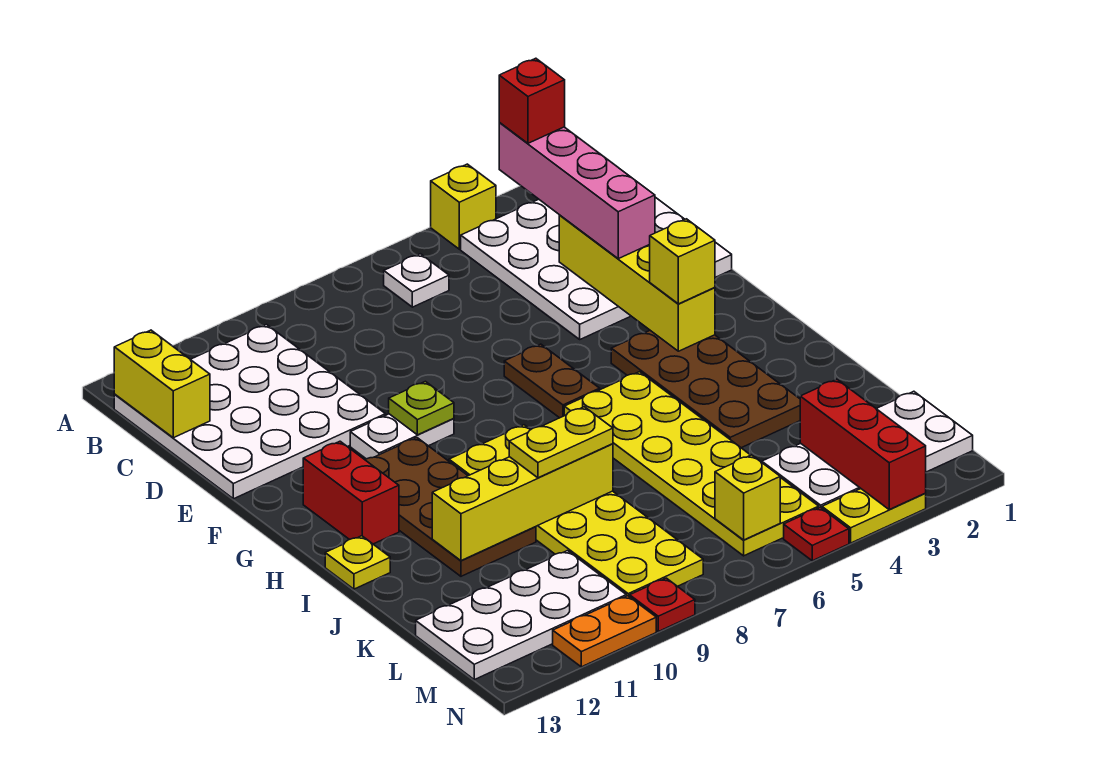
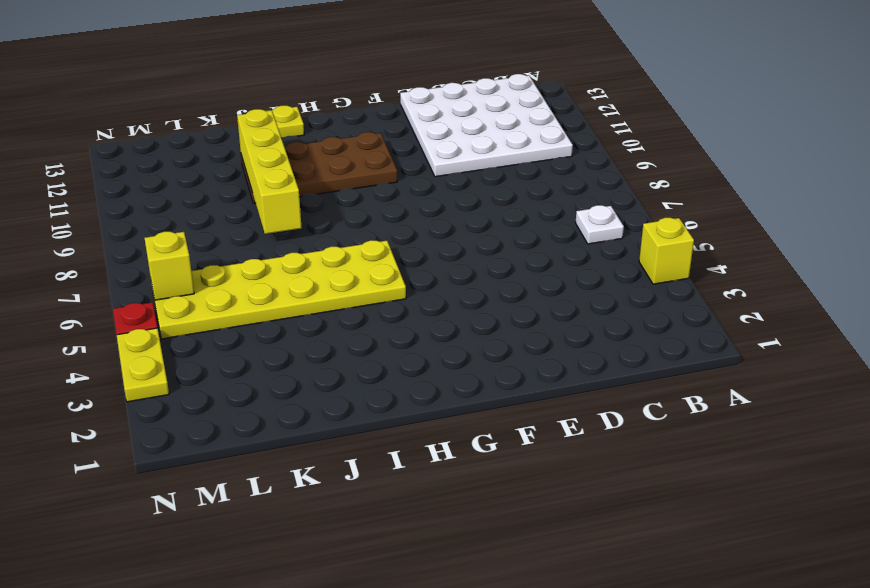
none -> white plate B1:E4 level 1
none -> brown plate F6:G6 level 1
none -> white plate F9:F10 level 1

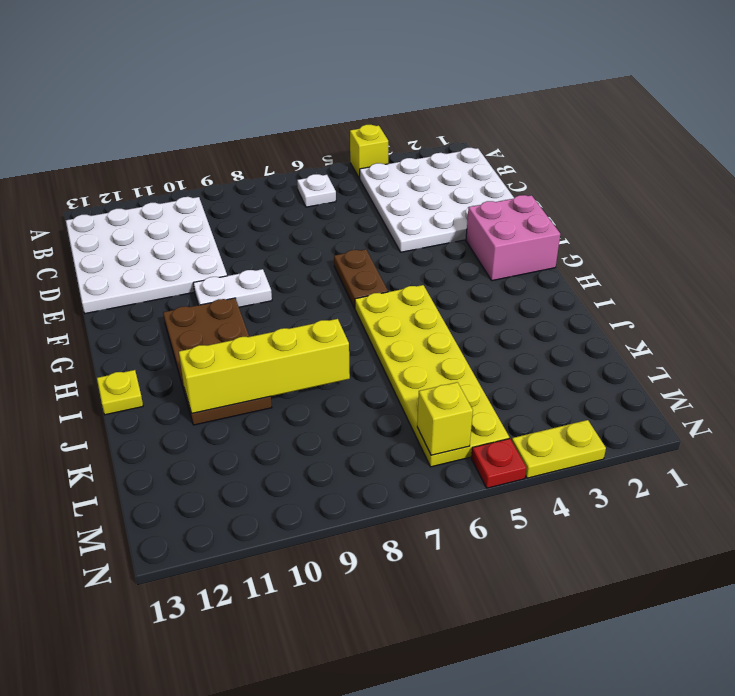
pink brick F1:G2 level 1 -> none
none -> brown plate G3:J4 level 1
none -> red brick G12:H12 level 1
none -> yellow plate H8:M9 level 1

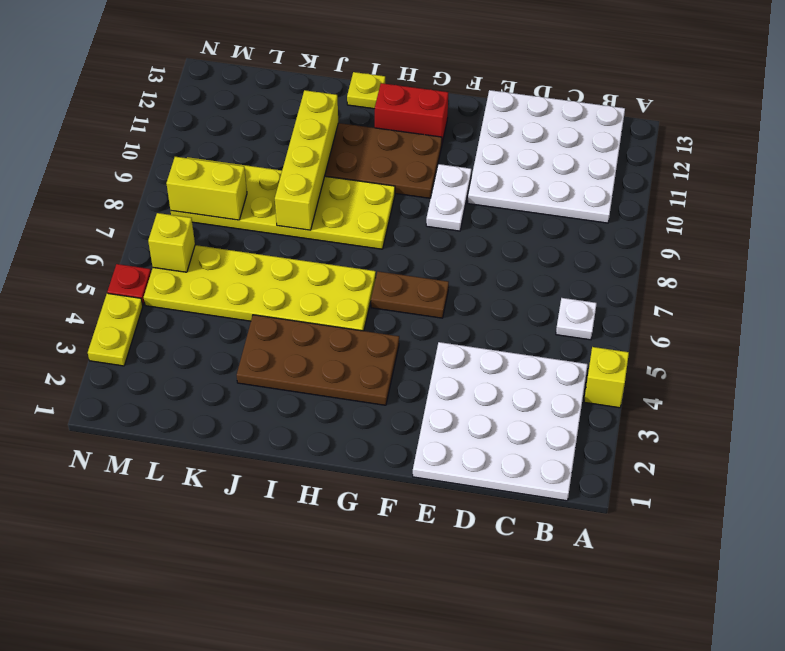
yellow brick L8:M8 level 2 -> yellow brick B13:C13 level 2
none -> white plate L1:M4 level 1
none -> white plate L10:M13 level 1
none -> red plate N9 level 1

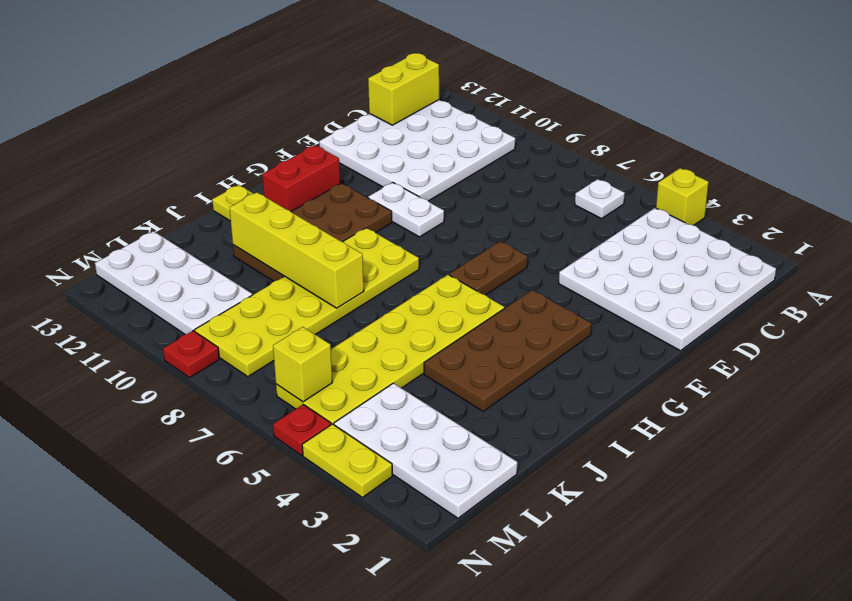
none -> orange plate N10:N11 level 1
none -> yellow brick D3:G3 level 2
none -> lime plate F9 level 2

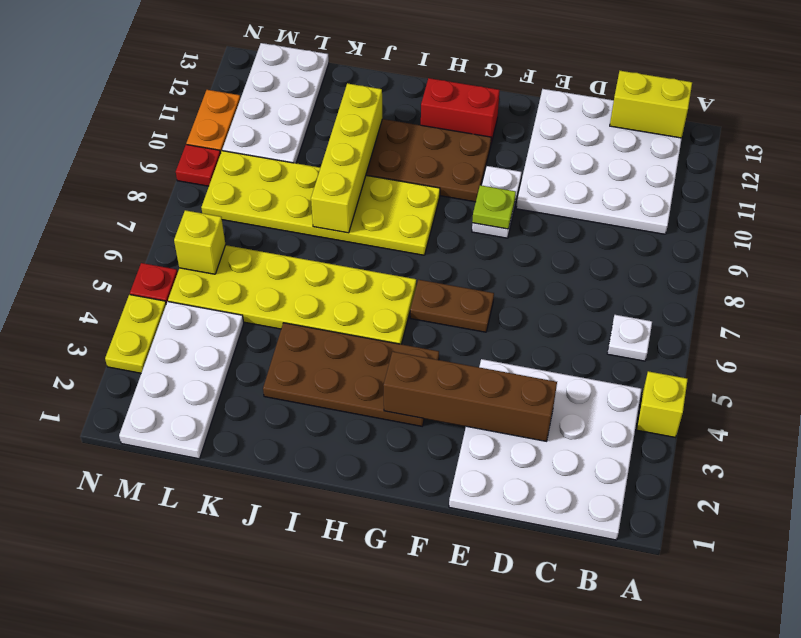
brown brick D3:G3 level 2 -> yellow brick D3:G3 level 2
none -> yellow plate I13 level 1
none -> red brick L3:N3 level 2
none -> pink brick B3:E3 level 3

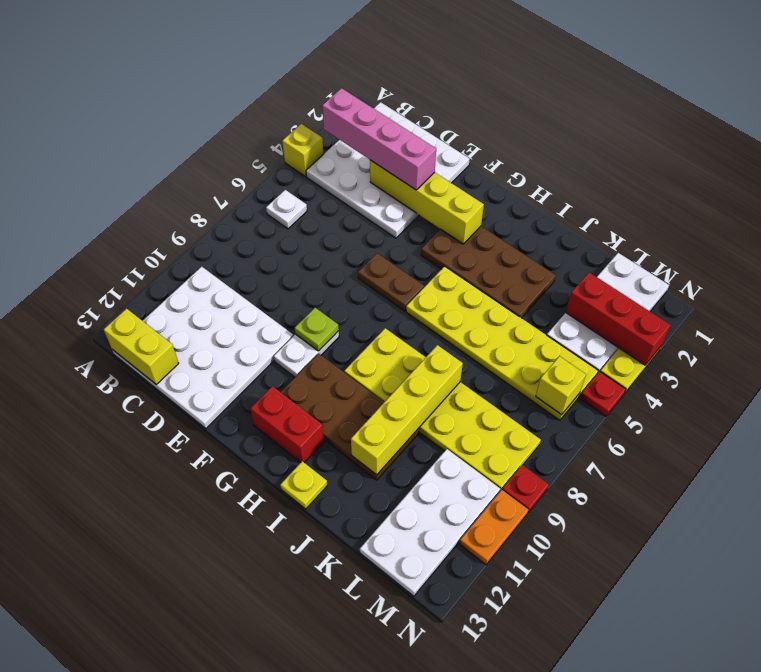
none -> yellow brick G3 level 3
none -> yellow plate J8:J9 level 3
none -> red brick B3 level 4

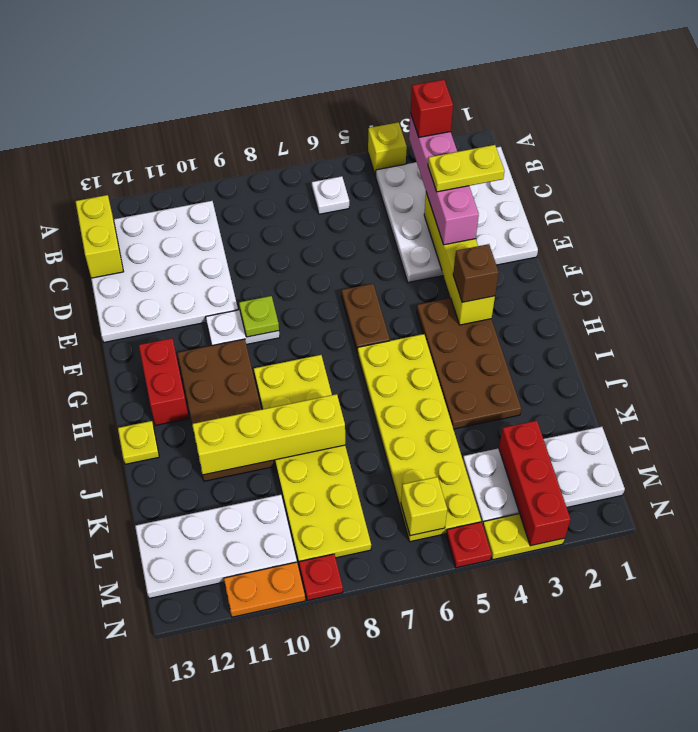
yellow plate D2:D3 level 4 -> yellow plate J8:J9 level 3
brown brick G3 level 3 -> yellow brick G3 level 3

